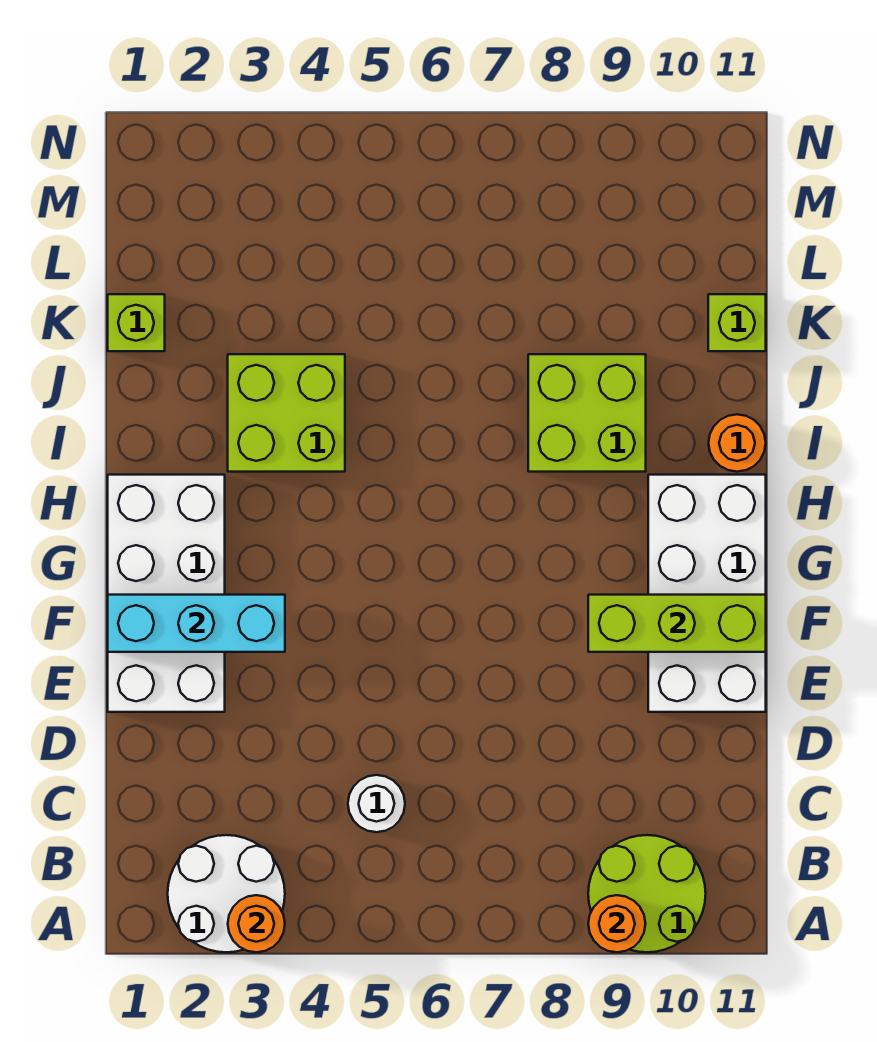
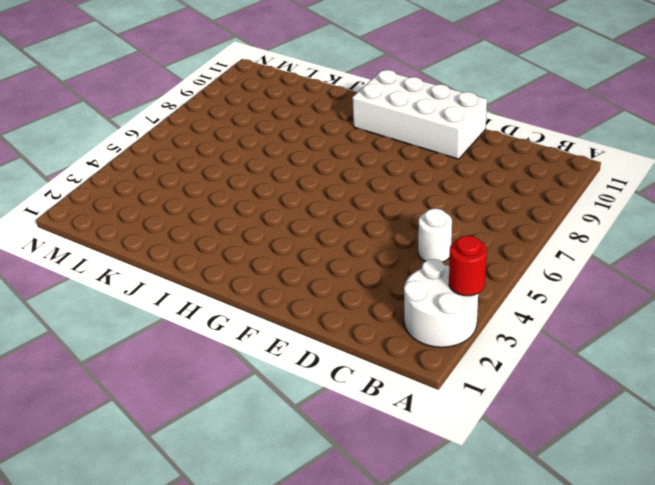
red round brick A3 level 2 -> orange round brick A3 level 2
none -> lime round brick A9:B10 level 1
none -> white brick E1:H2 level 1
none -> lime brick I3:J4 level 1

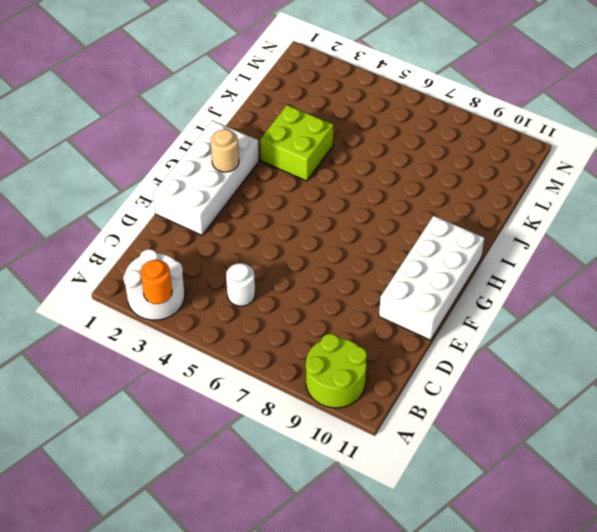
tan round brick G2 level 2 -> none
none -> lime brick I8:J9 level 1
none -> orange round brick I11 level 1
none -> lime brick K1 level 1

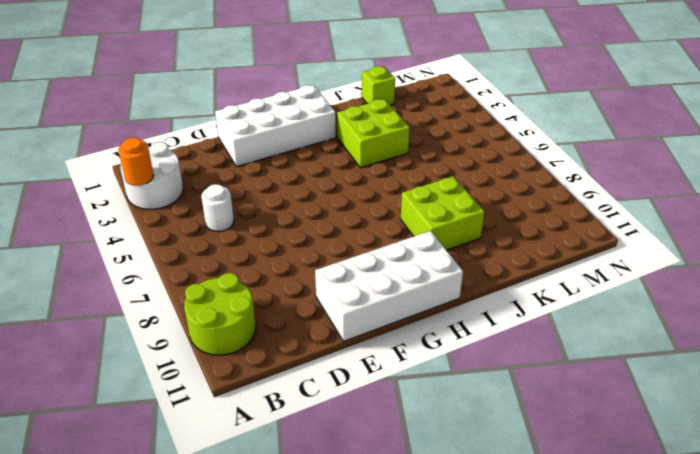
none -> orange round brick I11 level 1
none -> lime brick K11 level 1
none -> orange round brick A9 level 2

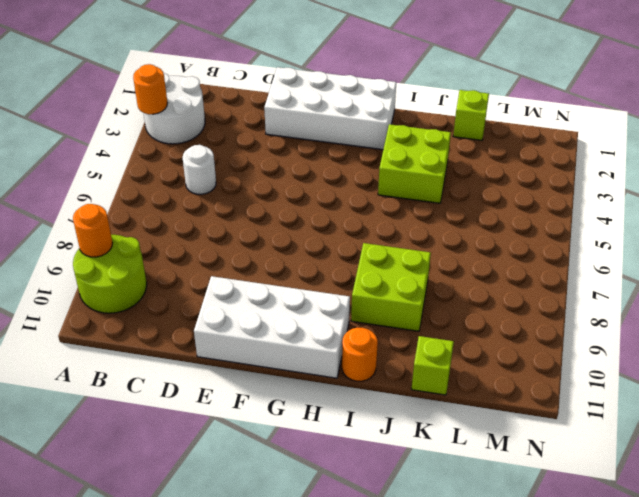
none -> cyan brick F1:F3 level 2
none -> lime brick F9:F11 level 2

